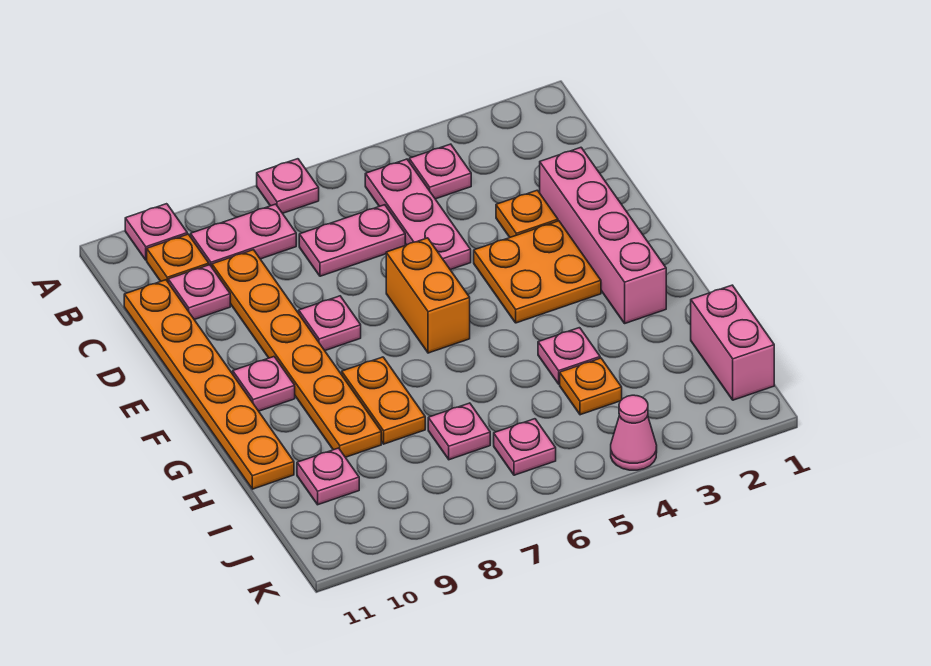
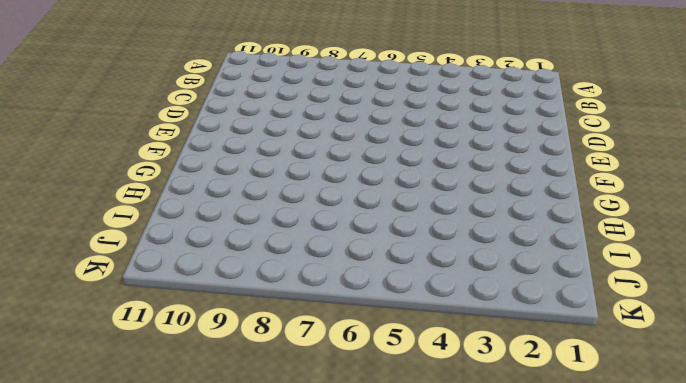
none -> pink plate A7 level 1
none -> pink plate A10 level 1
none -> pink plate B4 level 1

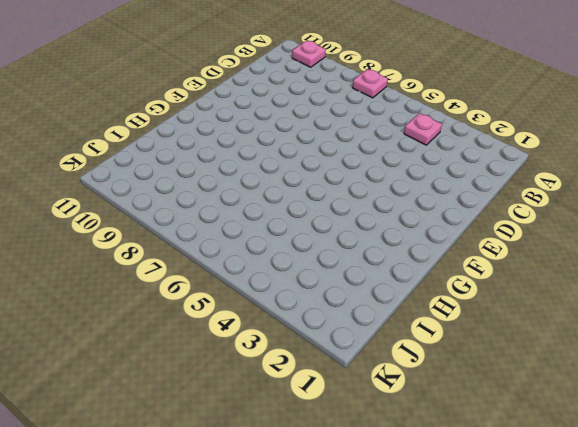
none -> pink plate B5:D5 level 1
none -> pink plate B8:B9 level 1
none -> orange plate B10 level 1

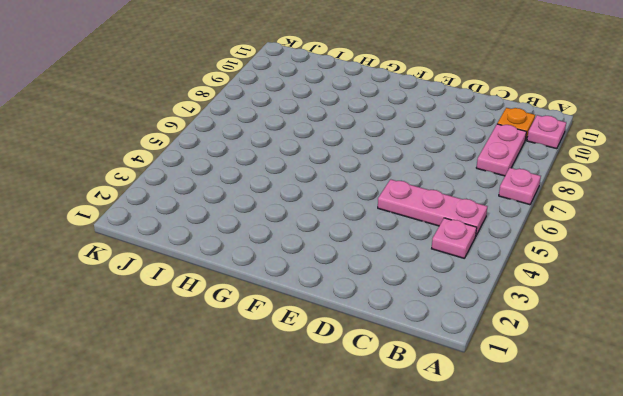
none -> pink plate C6:C7 level 1
none -> orange plate C9:H9 level 1
none -> pink plate C10 level 1

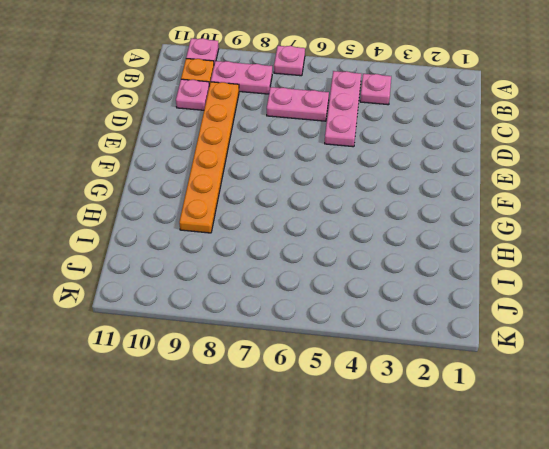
none -> orange plate C11:H11 level 1
none -> pink brick D2:G2 level 1
none -> orange plate D3 level 1

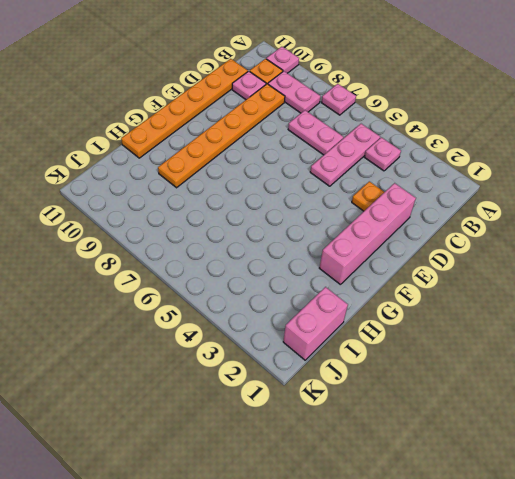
none -> orange plate E3:F4 level 1
none -> orange brick E6:F6 level 1
none -> pink plate E8 level 1

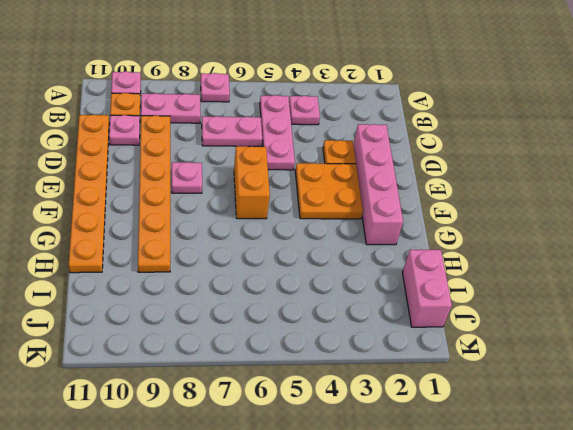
none -> pink plate F10 level 1
none -> orange plate G8:H8 level 1
none -> pink plate H4 level 1

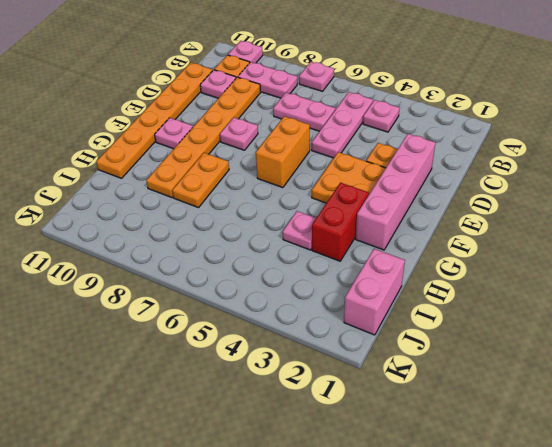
red brick G3:H3 level 1 -> none
none -> orange plate I4 level 1
none -> pink plate I7 level 1
none -> pink plate I10 level 1

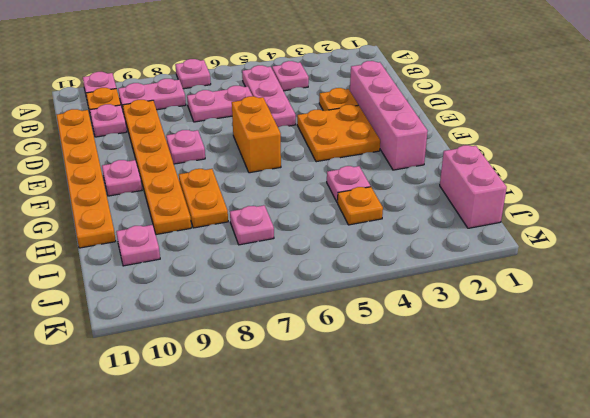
none -> pink plate J6 level 1
none -> pink cone K4 level 1

